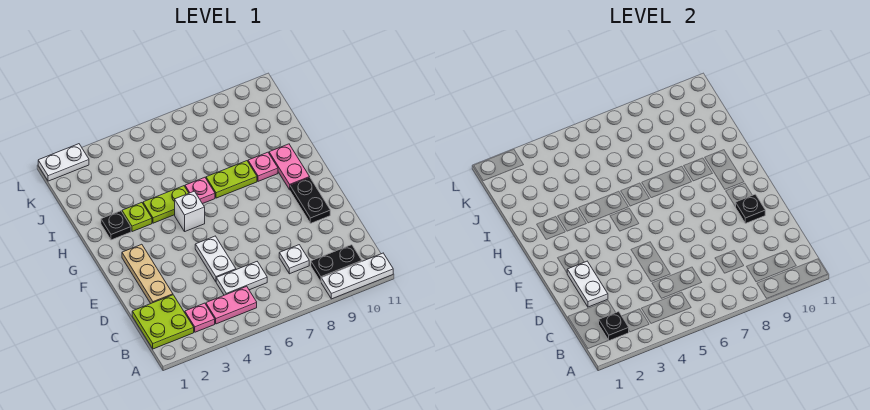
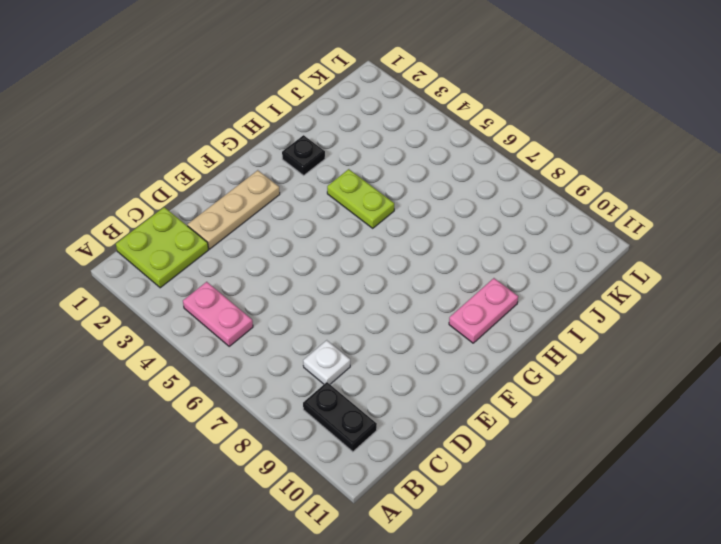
none -> white plate A9:A11 level 1
none -> pink plate B3 level 1
none -> white plate C5:C6 level 1

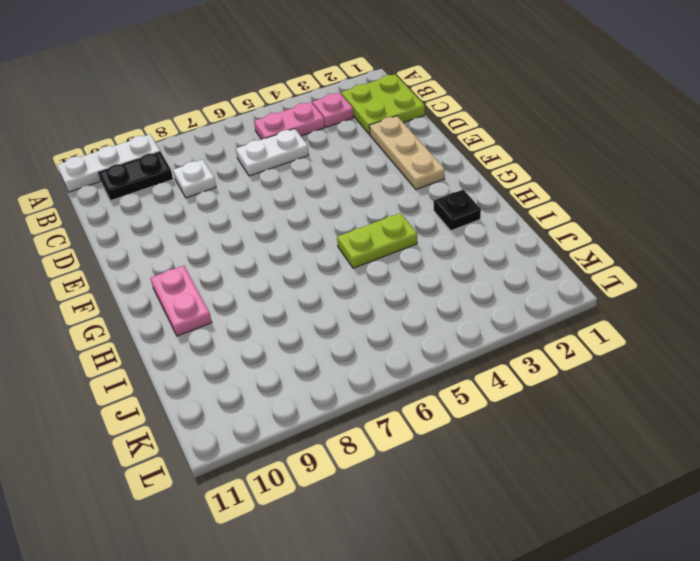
none -> white plate D5:E5 level 1
none -> black plate E10:F10 level 1
none -> white brick G5 level 1

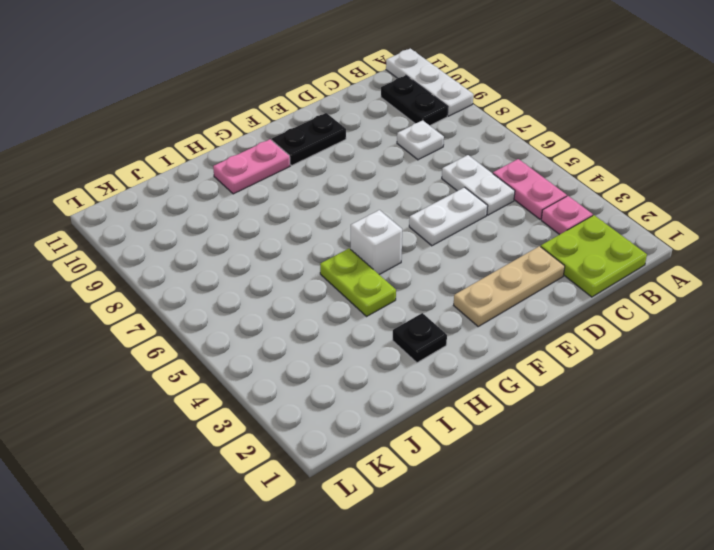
none -> lime plate H3 level 1
none -> pink plate H6 level 1
none -> lime plate H7:H8 level 1

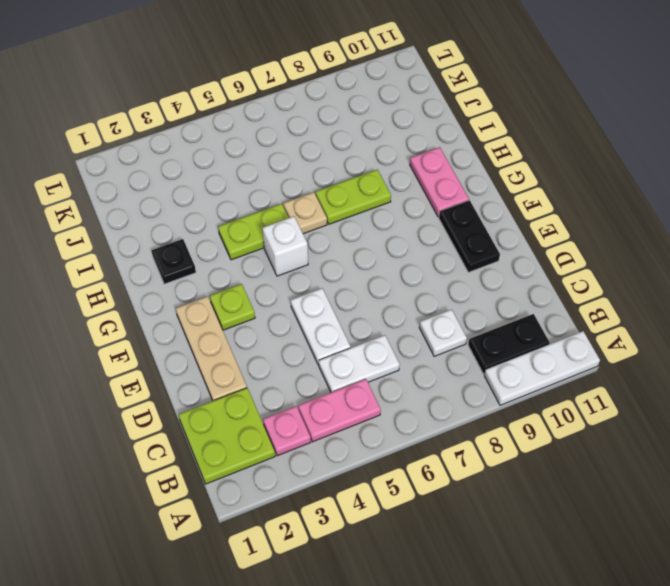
lime plate F3 level 1 -> lime plate H3 level 1
tan plate H6 level 1 -> pink plate H6 level 1
none -> pink plate H9 level 1
none -> white plate L1:L2 level 1
none -> black plate B2 level 2

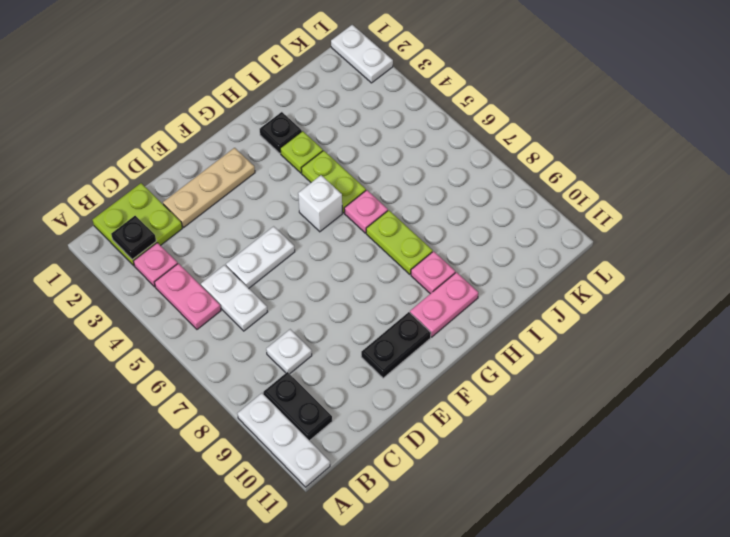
none -> white plate D2:E2 level 2
none -> black plate E10 level 2

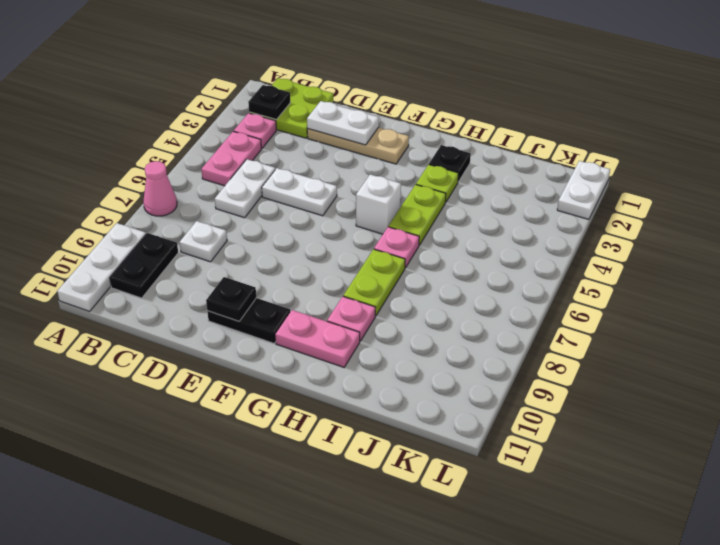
pink cone A7 level 1 -> none

